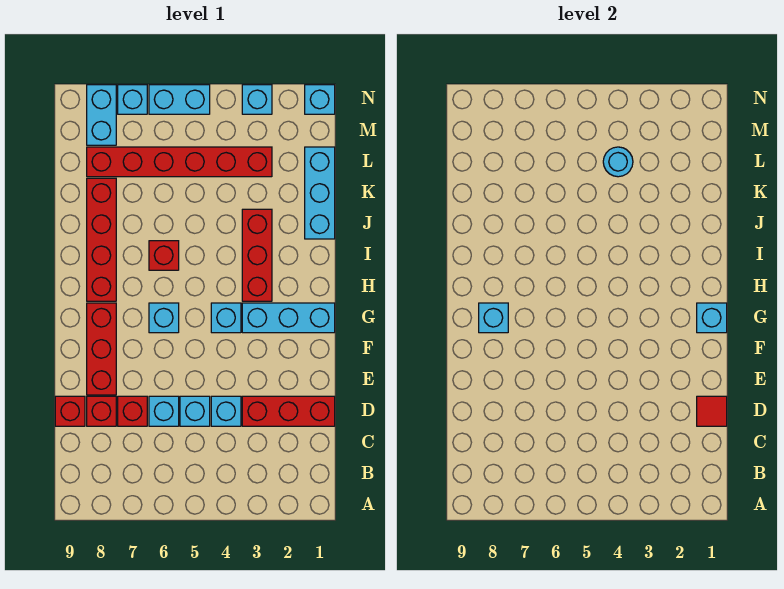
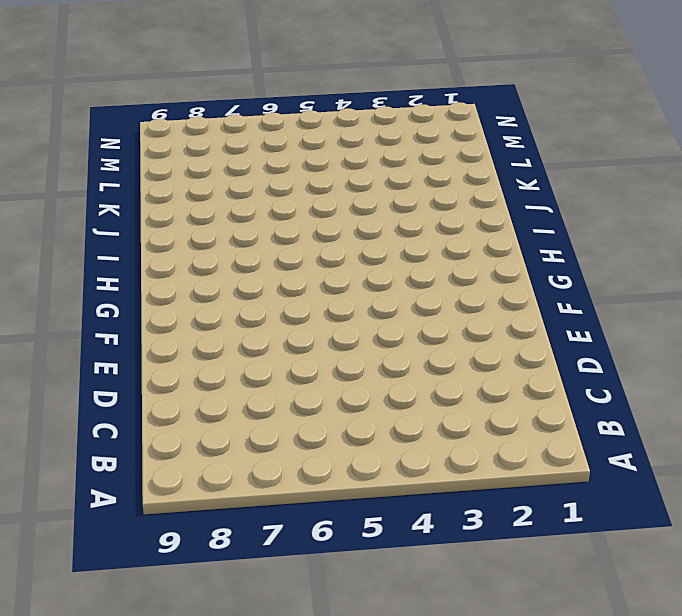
none -> red brick D1:D3 level 1
none -> cyan brick D4 level 1
none -> cyan brick D5 level 1

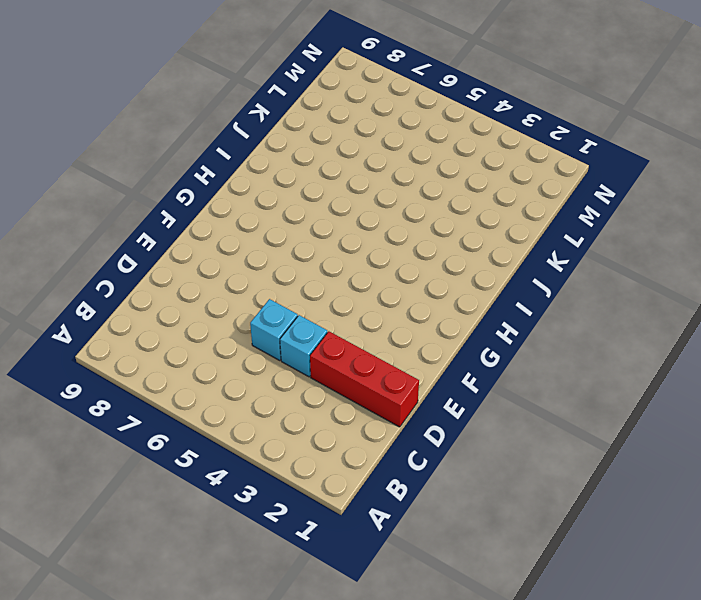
none -> cyan brick D6 level 1
none -> red brick D7 level 1
none -> red brick D8 level 1

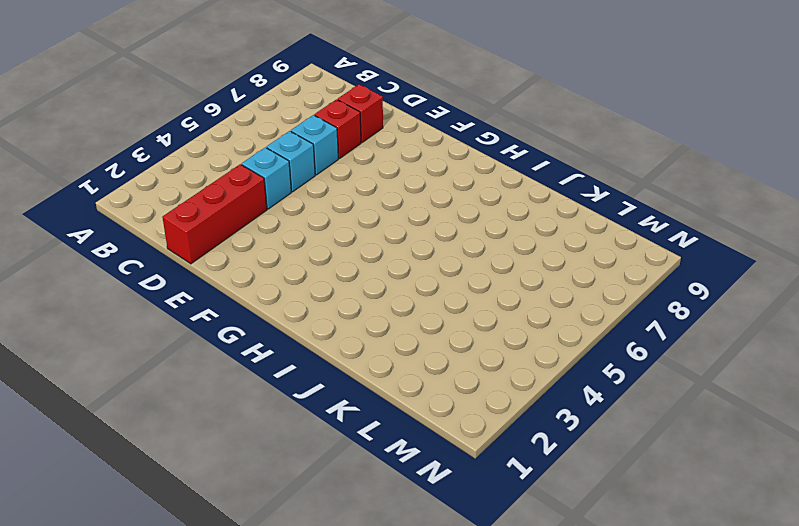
none -> red brick D9 level 1
none -> red brick E8:G8 level 1
none -> cyan brick G1:G3 level 1

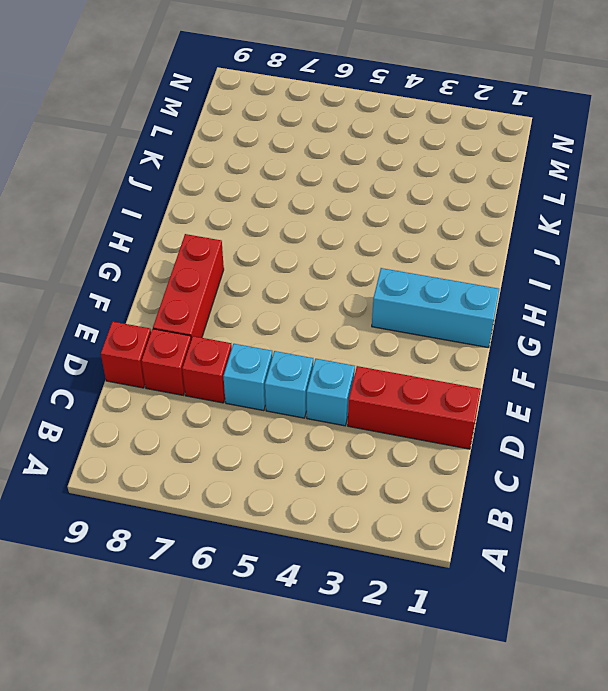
none -> cyan brick G4 level 1
none -> cyan brick G6 level 1
none -> red brick H3:J3 level 1

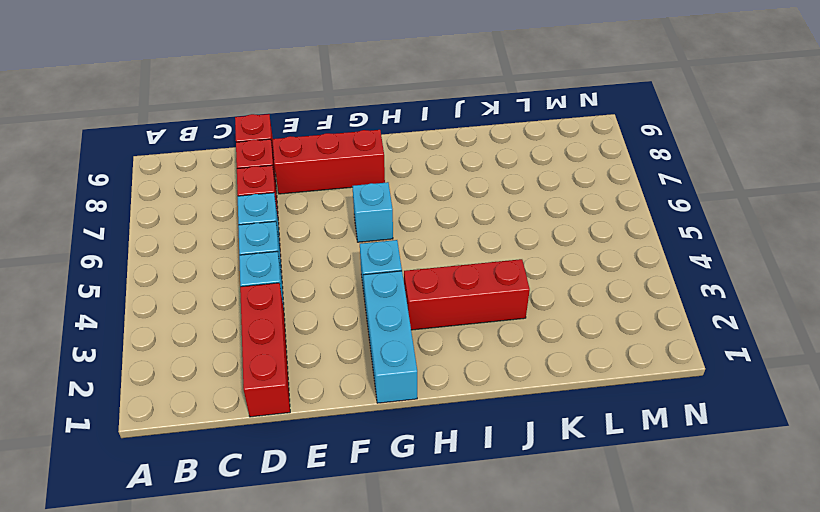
none -> red brick H8:K8 level 1
none -> red brick I6 level 1
none -> cyan brick J1:L1 level 1

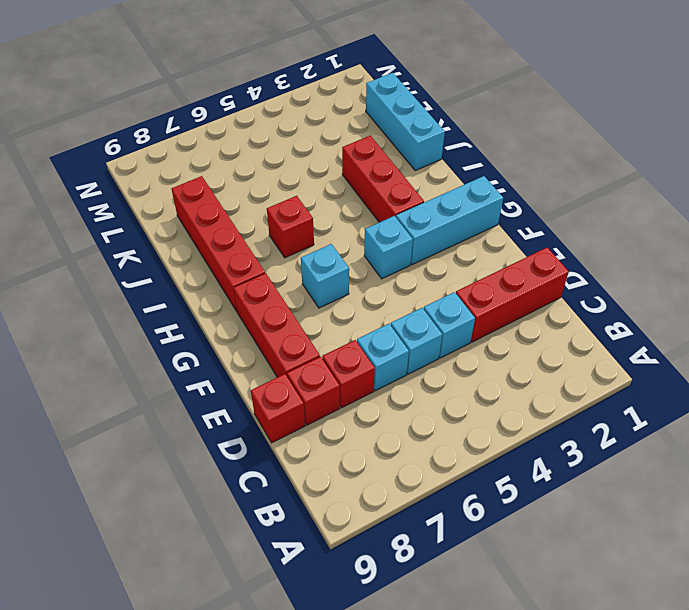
none -> red brick L3:L8 level 1
none -> cyan brick M8:N8 level 1
none -> cyan brick N1 level 1

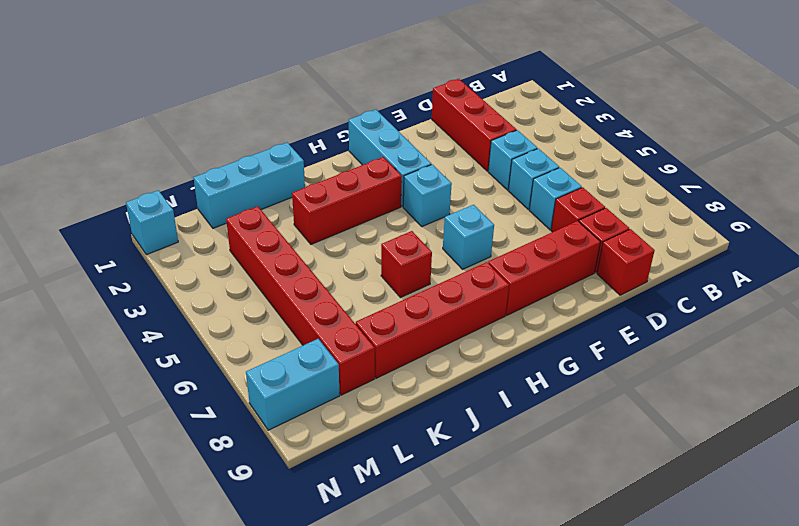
none -> cyan brick N3 level 1
none -> cyan brick N5:N6 level 1
none -> cyan brick N7 level 1

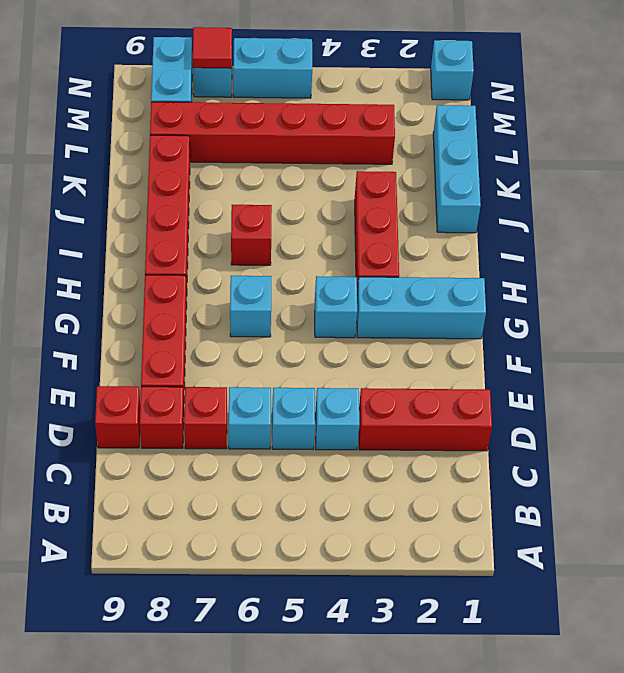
red tile N7 level 2 -> red tile D1 level 2
none -> cyan brick N3 level 1
none -> cyan brick G1 level 2
none -> cyan brick G8 level 2

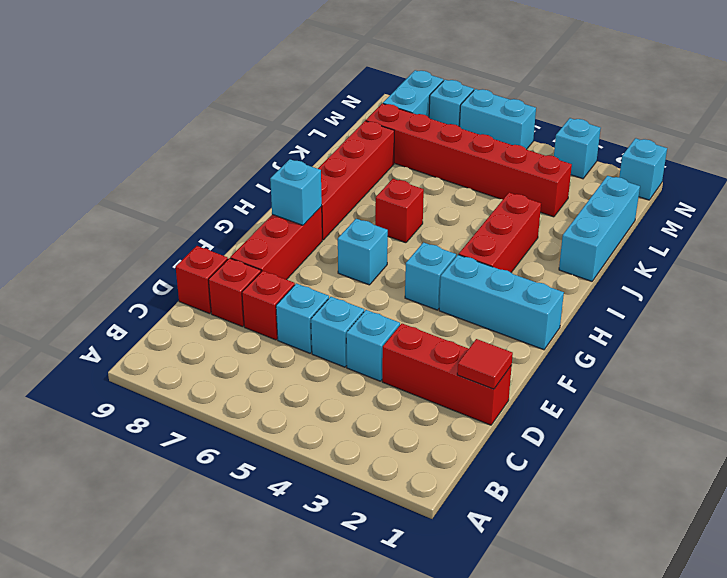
none -> cyan brick G1 level 2
none -> cyan round brick L4 level 2

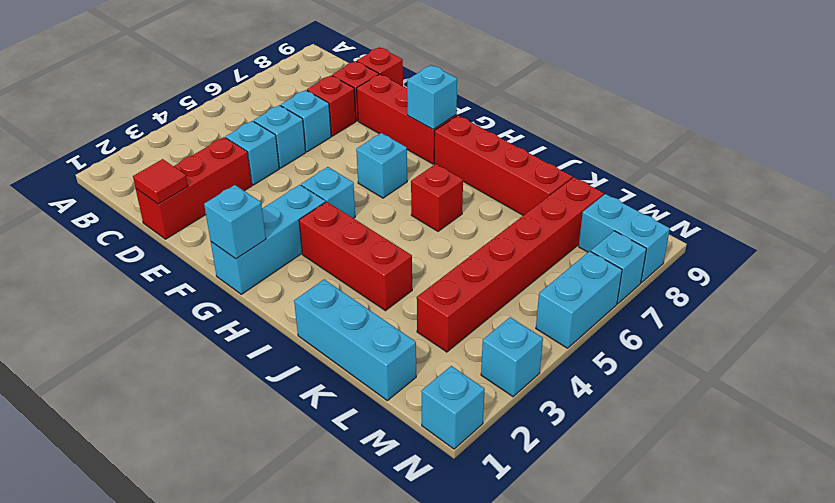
none -> cyan round brick L4 level 2

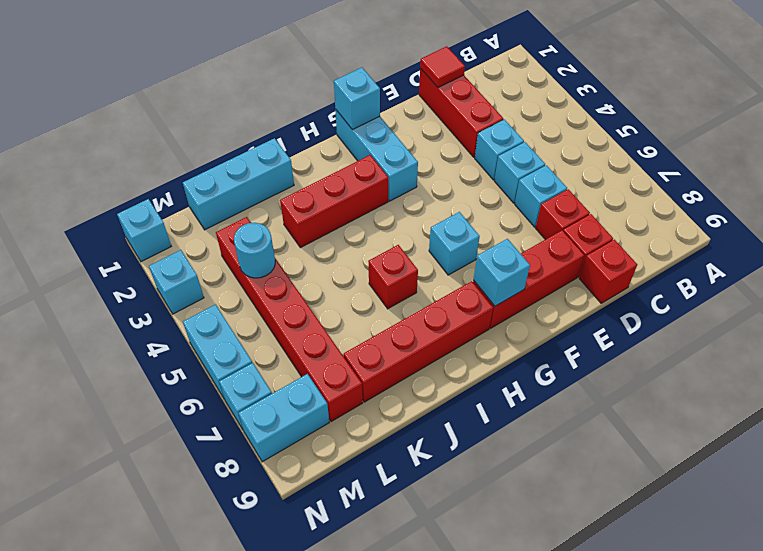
none -> cyan brick G4 level 1

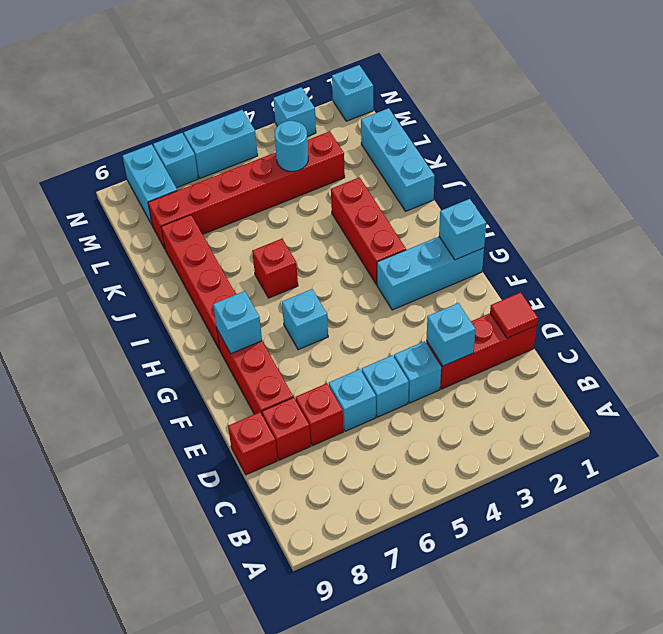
cyan brick D3 level 2 -> cyan brick G4 level 1

